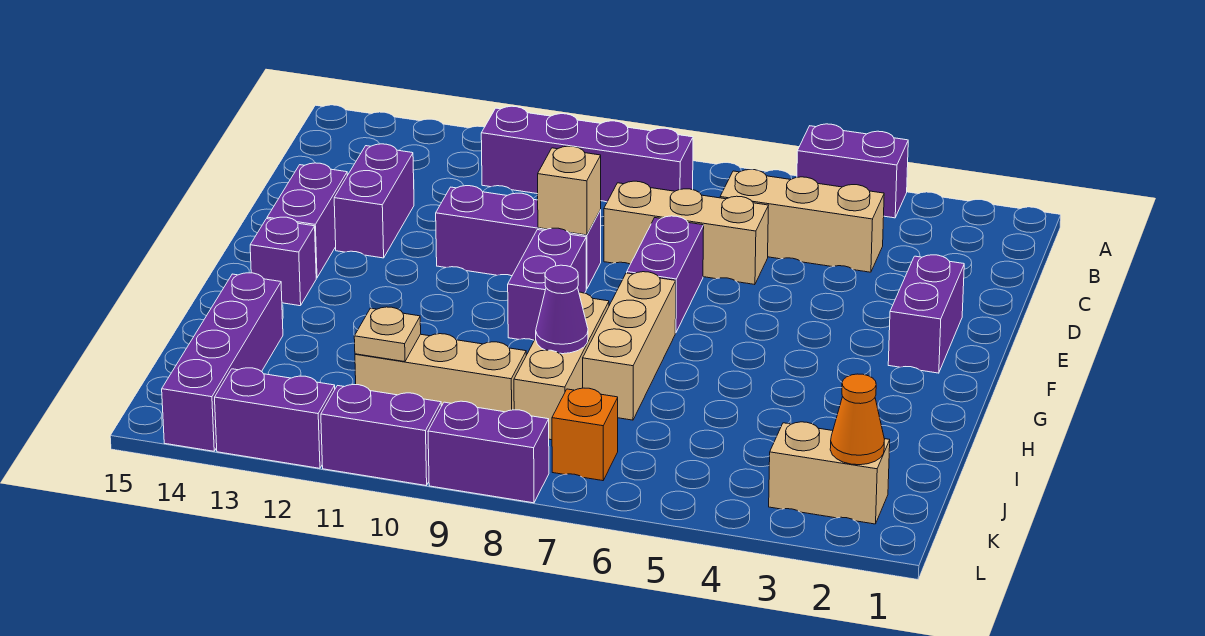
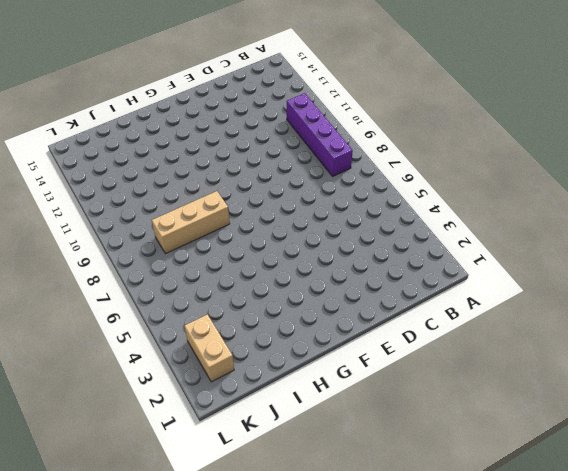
none -> purple brick A4:A5 level 1
none -> tan brick C4:C6 level 1
none -> tan brick D6:D8 level 1

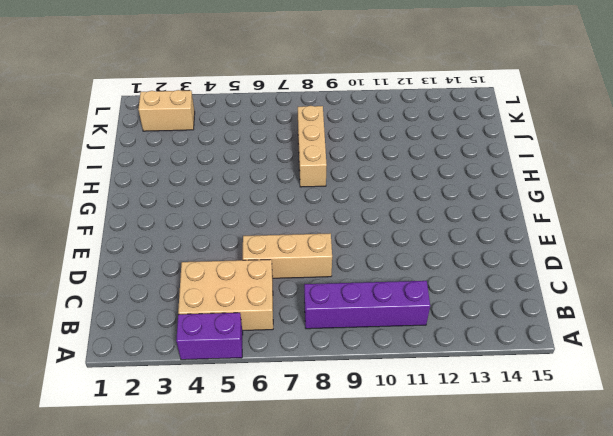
tan brick B4:C6 level 1 -> tan brick C4:C6 level 1
none -> purple brick D13:E13 level 1
none -> purple brick E2:F2 level 1
none -> purple brick E7:F7 level 1

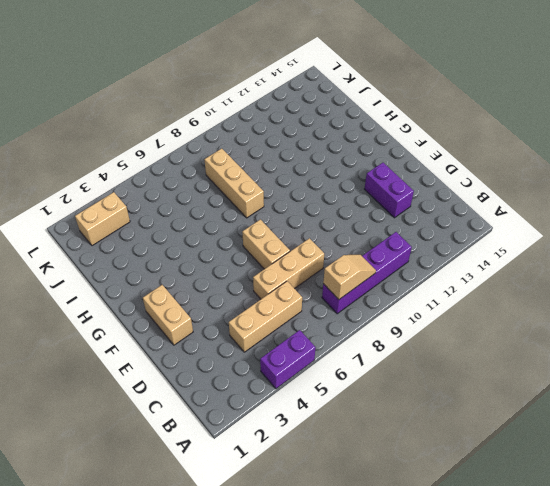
tan slope B8:B9 level 2 top 8 -> none
tan brick E2:F2 level 1 -> purple brick E2:F2 level 1
tan brick E7:F7 level 1 -> purple brick E7:F7 level 1
none -> purple brick E9:E11 level 1
none -> purple brick E14:F14 level 1
none -> purple brick F9:G9 level 1

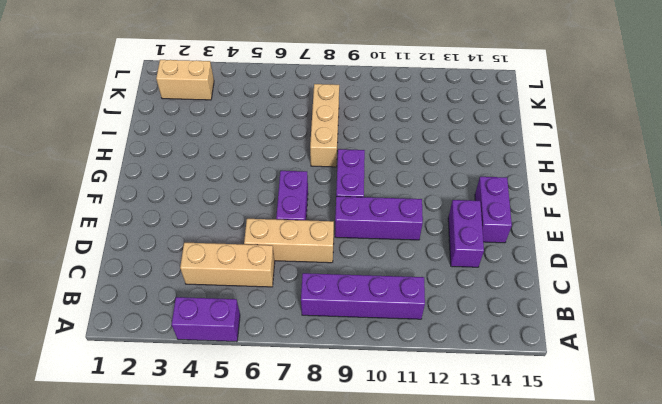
none -> purple brick E2:F2 level 1
none -> tan brick G7:I7 level 1
none -> purple brick G14 level 1

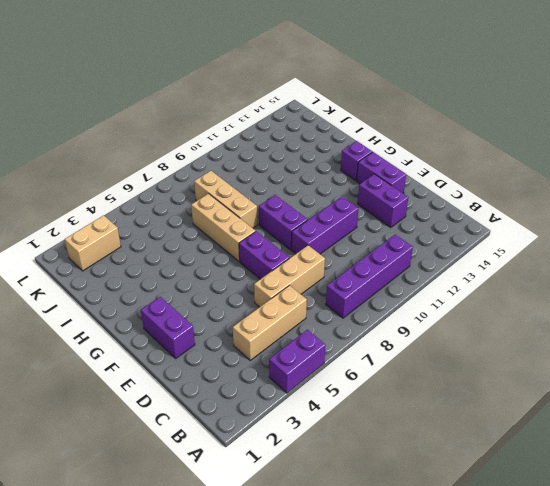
none -> purple brick I14:L14 level 1
none -> tan brick J9:J11 level 1
none -> orange brick K7 level 1

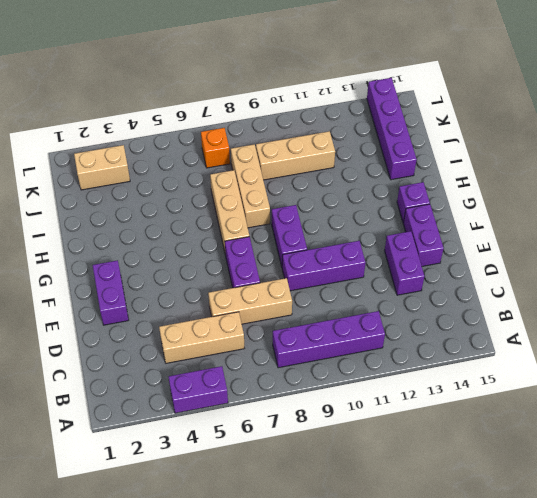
none -> purple brick L8:L9 level 1
none -> purple brick L10:L11 level 1
none -> purple brick L12:L13 level 1

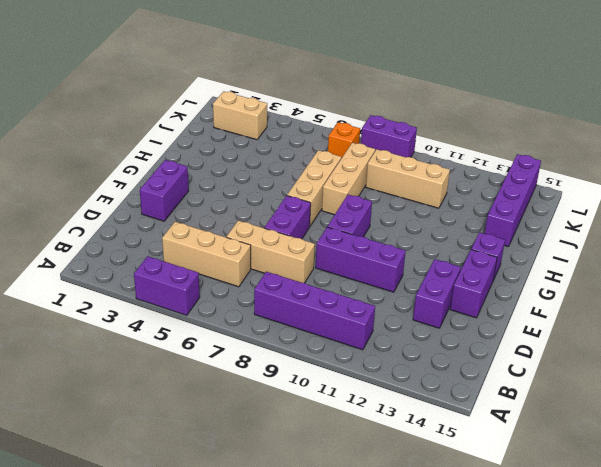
none -> purple brick L10:L11 level 1
none -> purple brick L12:L13 level 1
none -> tan brick E9 level 2

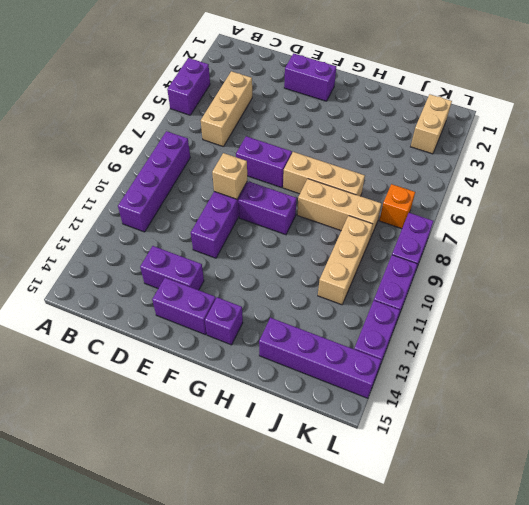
none -> tan brick D6:D8 level 1
none -> purple cone I8 level 2
none -> tan plate J11 level 2

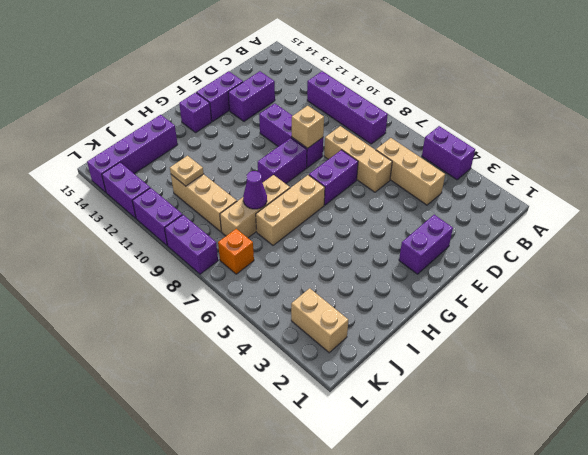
none -> orange cone K2 level 2

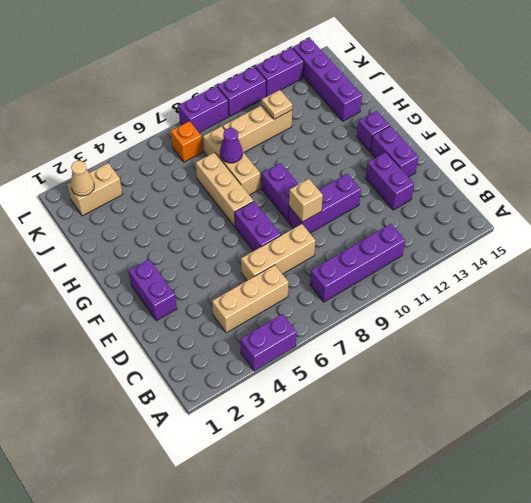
tan cone K2 level 2 -> orange cone K2 level 2

